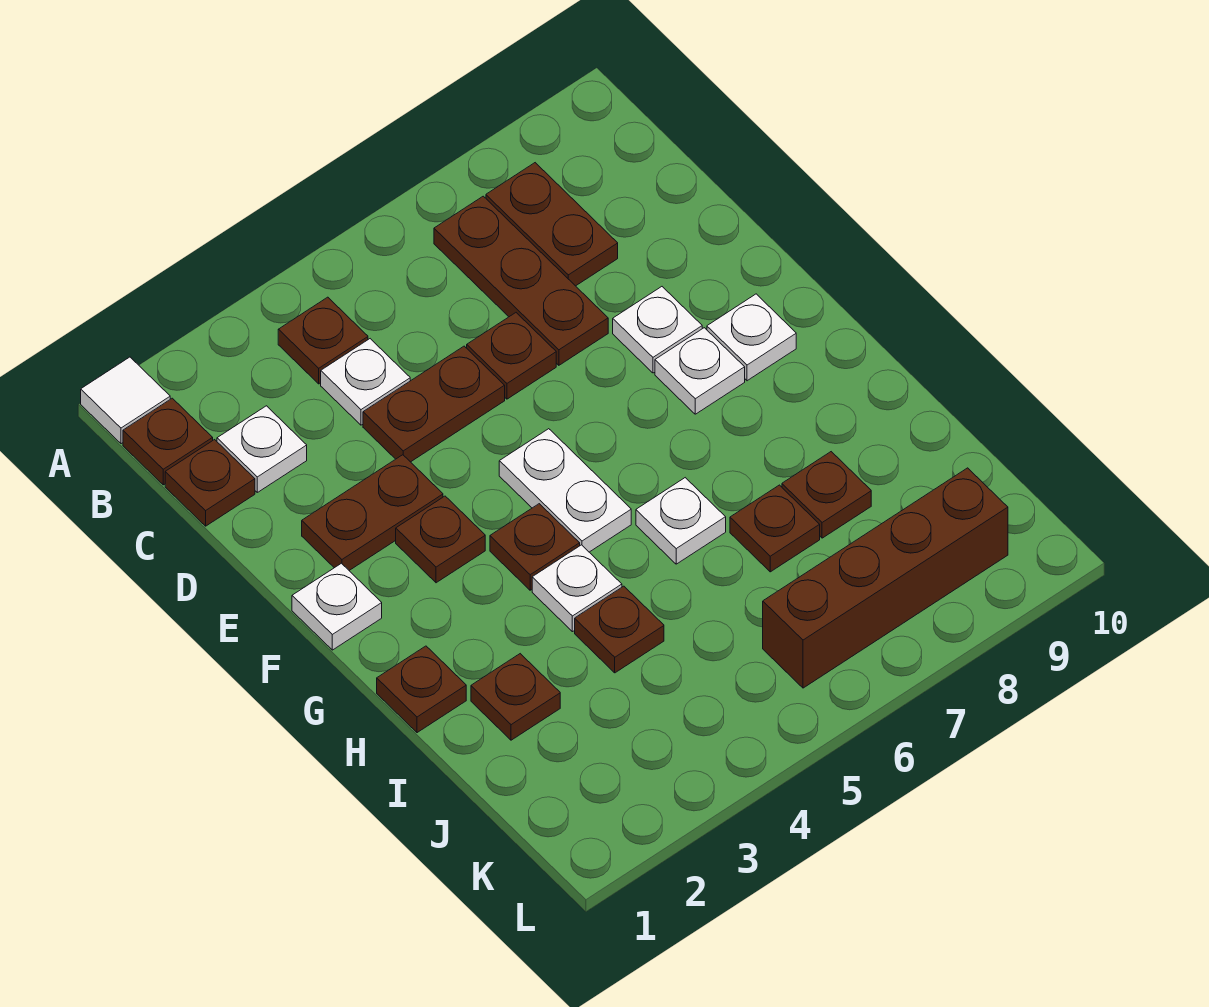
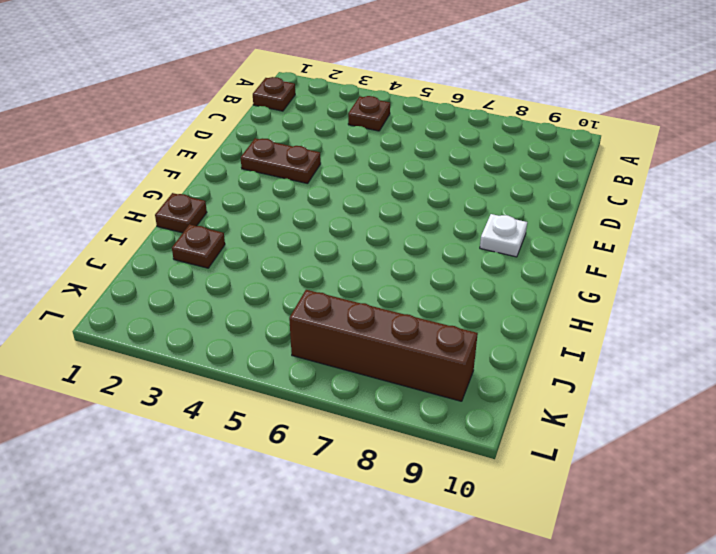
none -> white tile A1 level 1
none -> brown plate B7:D7 level 1
none -> brown plate B8:C8 level 1

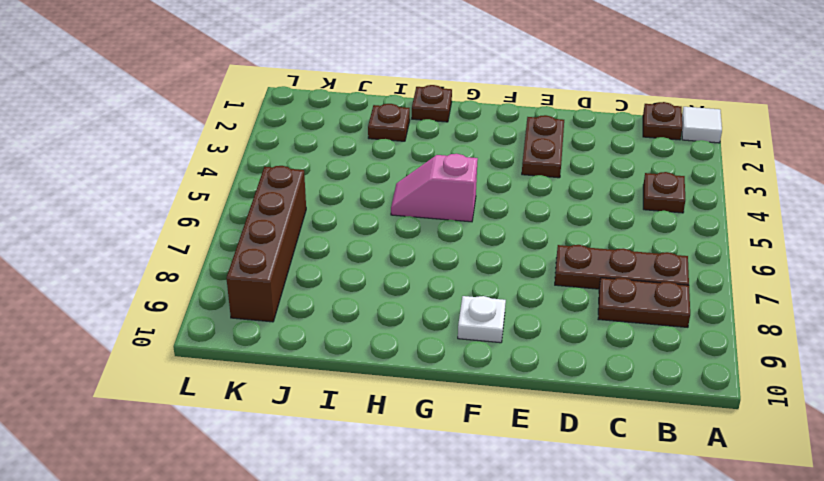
pink slope G5:H5 level 1 top G -> white plate F5:G5 level 1
none -> brown plate C1 level 1
none -> white plate C2 level 1
none -> white plate C4 level 1

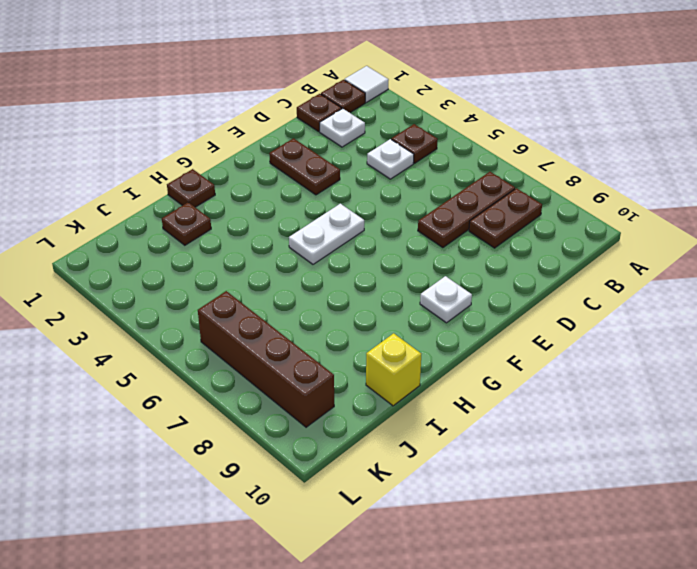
yellow brick I10 level 1 -> none
none -> brown plate D4:D5 level 1
none -> brown plate D6 level 1
none -> white plate E8 level 1

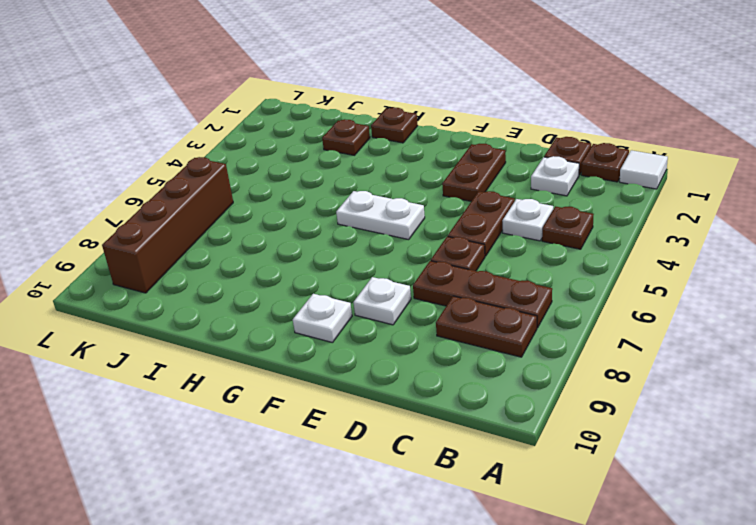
none -> white plate F1 level 1
none -> brown plate F3 level 1
none -> white plate F8 level 1

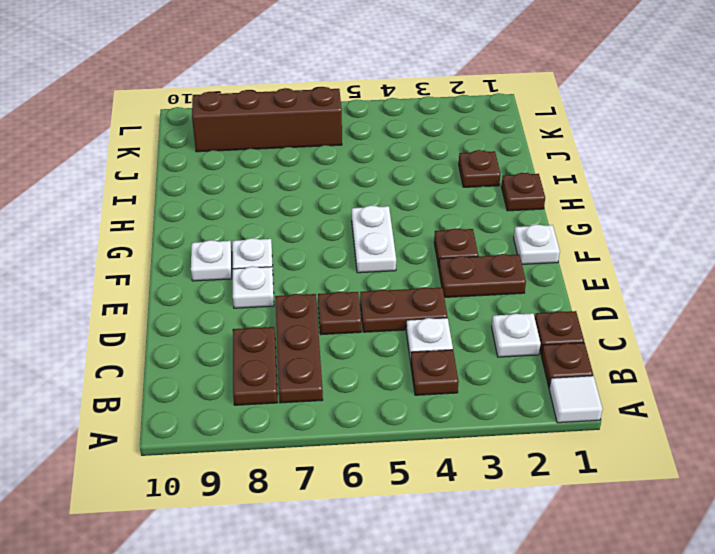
none -> brown plate G4 level 1
none -> white plate H4 level 1
none -> white plate H6 level 1

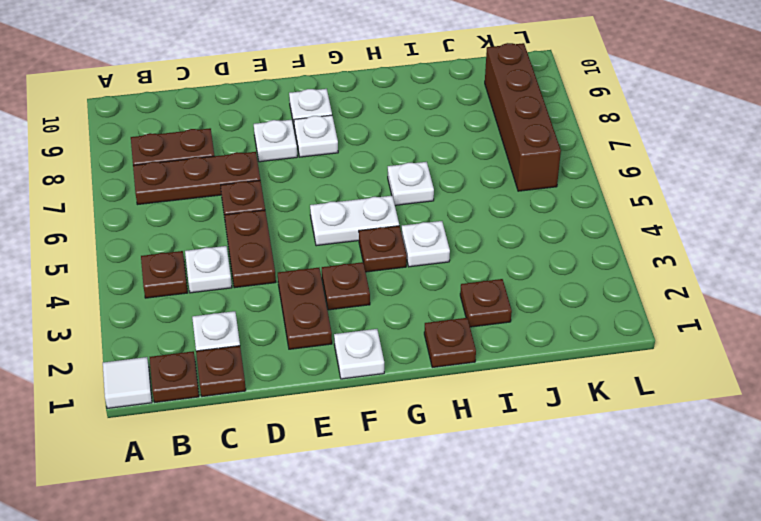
none -> brown plate I4 level 1
none -> brown plate I7 level 1
none -> brown plate I8 level 1

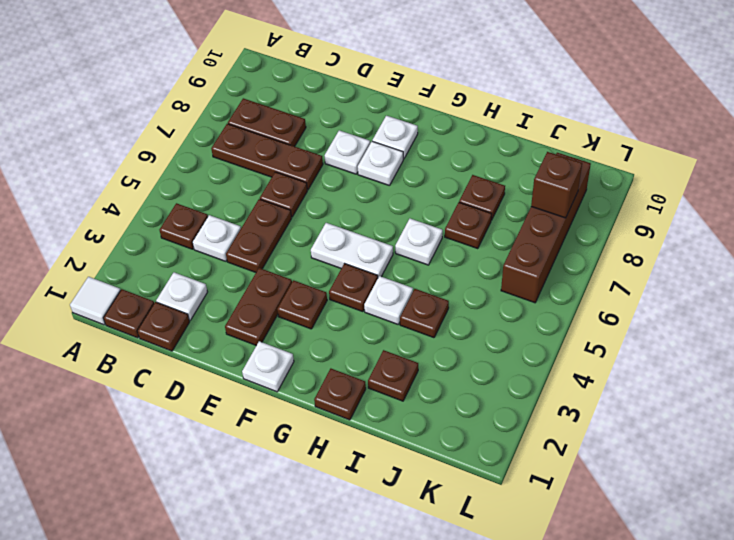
brown brick K8 level 2 -> none

